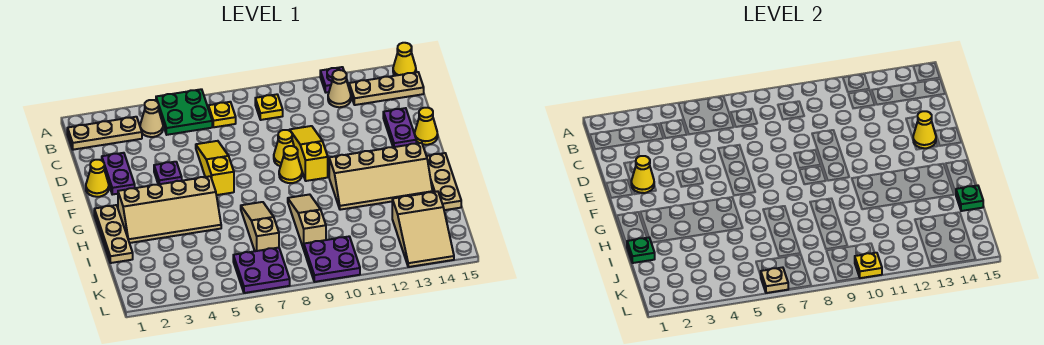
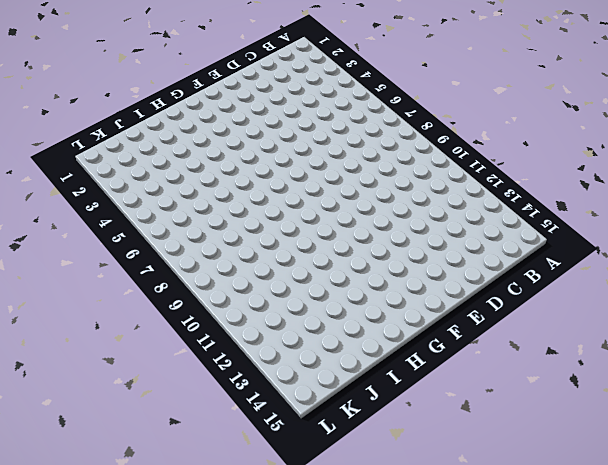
none -> green plate A5:B6 level 1
none -> purple plate A12 level 1
none -> yellow cone A15 level 1
none -> tan plate B1:B3 level 1

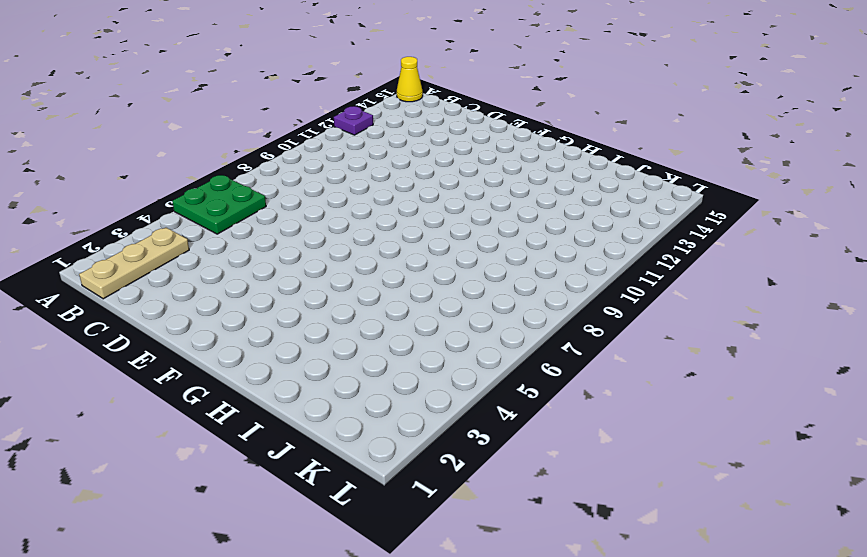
none -> tan cone B4 level 1
none -> yellow plate B7 level 1
none -> yellow plate B9 level 1
none -> tan cone B12 level 1

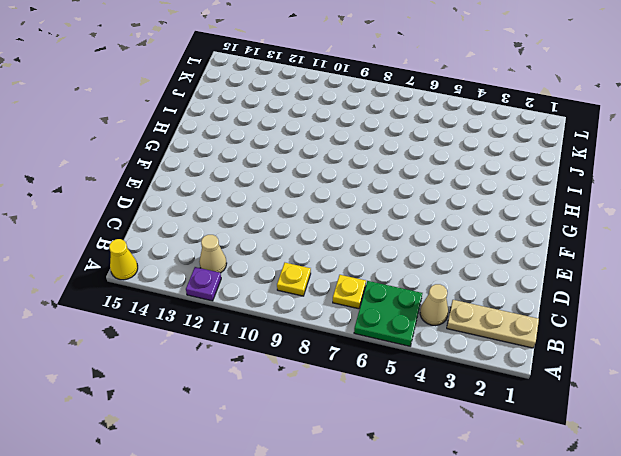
none -> tan plate B13:B15 level 1
none -> purple plate D2:E2 level 1
none -> yellow slope D6:F6 level 1 top F
none -> yellow slope D10:F10 level 1 top F

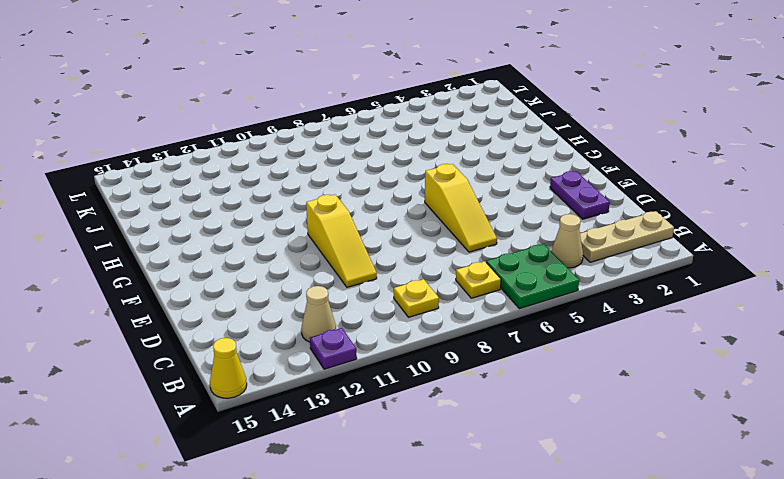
none -> tan plate B13:B15 level 1
none -> purple plate D14:E14 level 1
none -> yellow cone E1 level 1
none -> purple plate E4 level 1

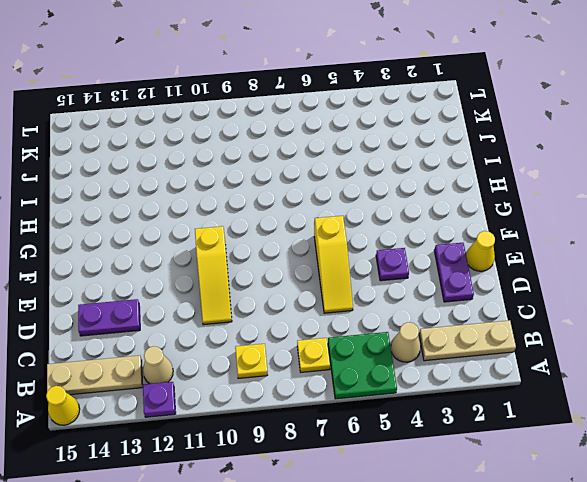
purple plate D13:D14 level 1 -> purple plate D14:E14 level 1
none -> yellow cone E9 level 1
none -> yellow cone E15 level 1
none -> yellow cone F9 level 1
none -> tan plate G1:I1 level 1

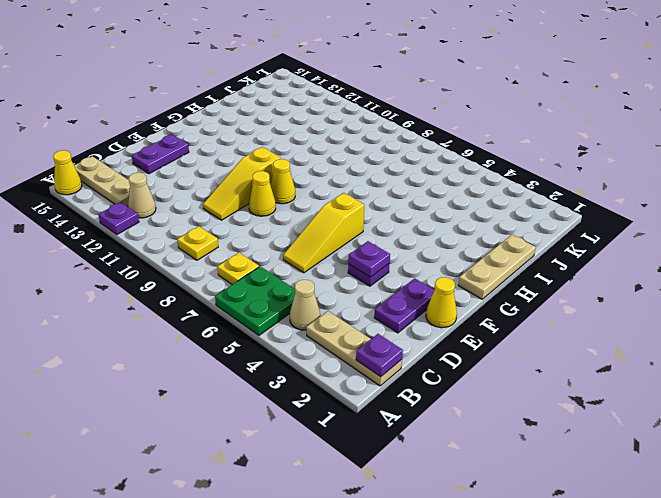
purple plate B1 level 2 -> none
purple plate E4 level 2 -> none
none -> yellow cone E15 level 1
none -> tan slope G2:H5 level 1 top G
none -> tan slope G11:H14 level 1 top G
none -> tan plate G15:I15 level 1

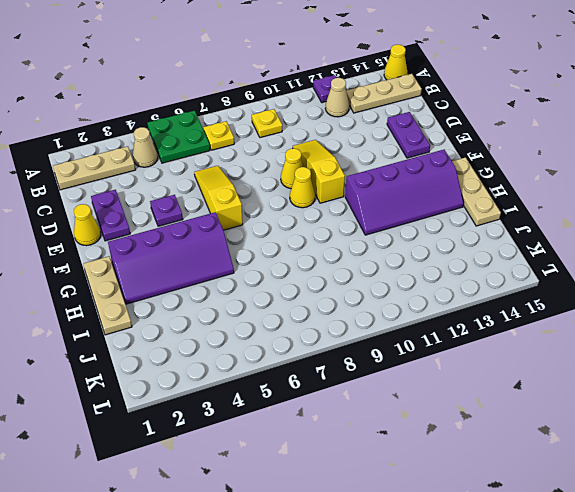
purple slope G2:H5 level 1 top G -> tan slope G2:H5 level 1 top G
purple slope G11:H14 level 1 top G -> tan slope G11:H14 level 1 top G
none -> yellow cone E15 level 1
none -> tan slope H7:J7 level 1 top J
none -> tan slope H9:J9 level 1 top J
none -> tan slope J13:L14 level 1 top J

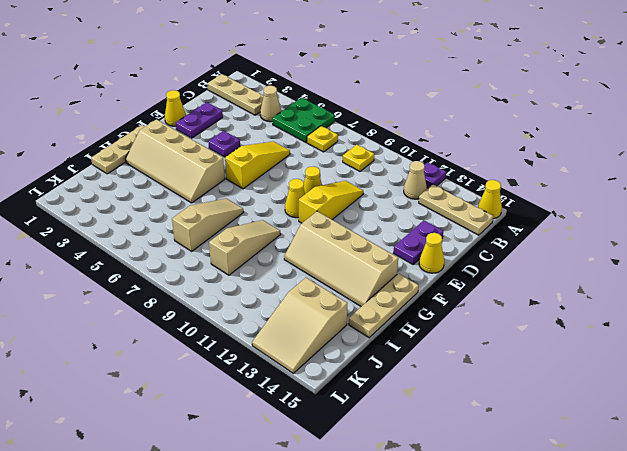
none -> purple plate K6:L7 level 1
none -> purple plate K9:L10 level 1
none -> yellow cone E2 level 2
none -> yellow cone E14 level 2

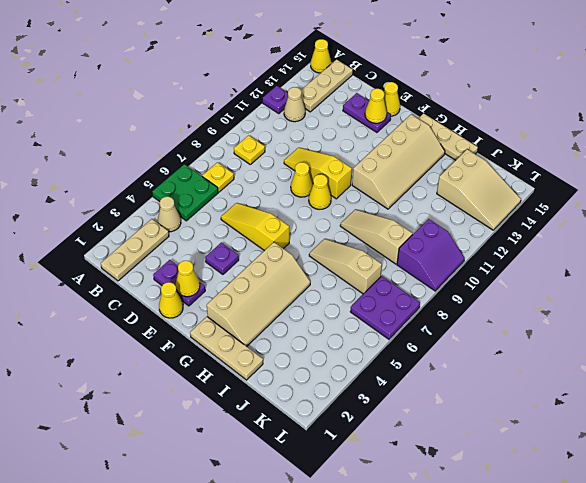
purple slope K9:L10 level 1 top K -> purple plate K9:L10 level 1
none -> green plate I1 level 2
none -> green plate I15 level 2
none -> tan plate L6 level 2
none -> yellow plate L10 level 2

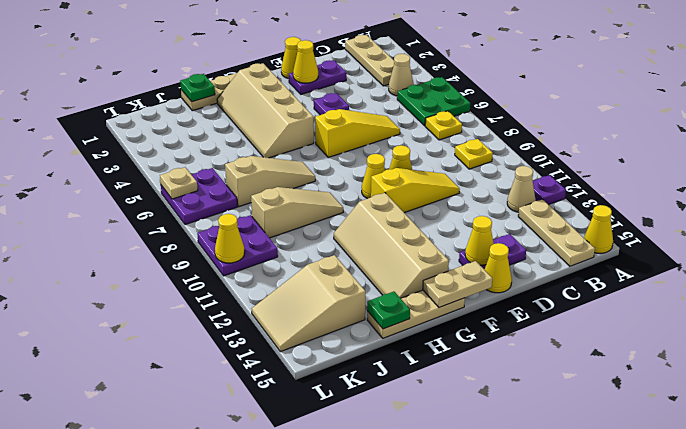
tan plate F15:G15 level 2 -> none
yellow cone L10 level 2 -> yellow plate L10 level 2

